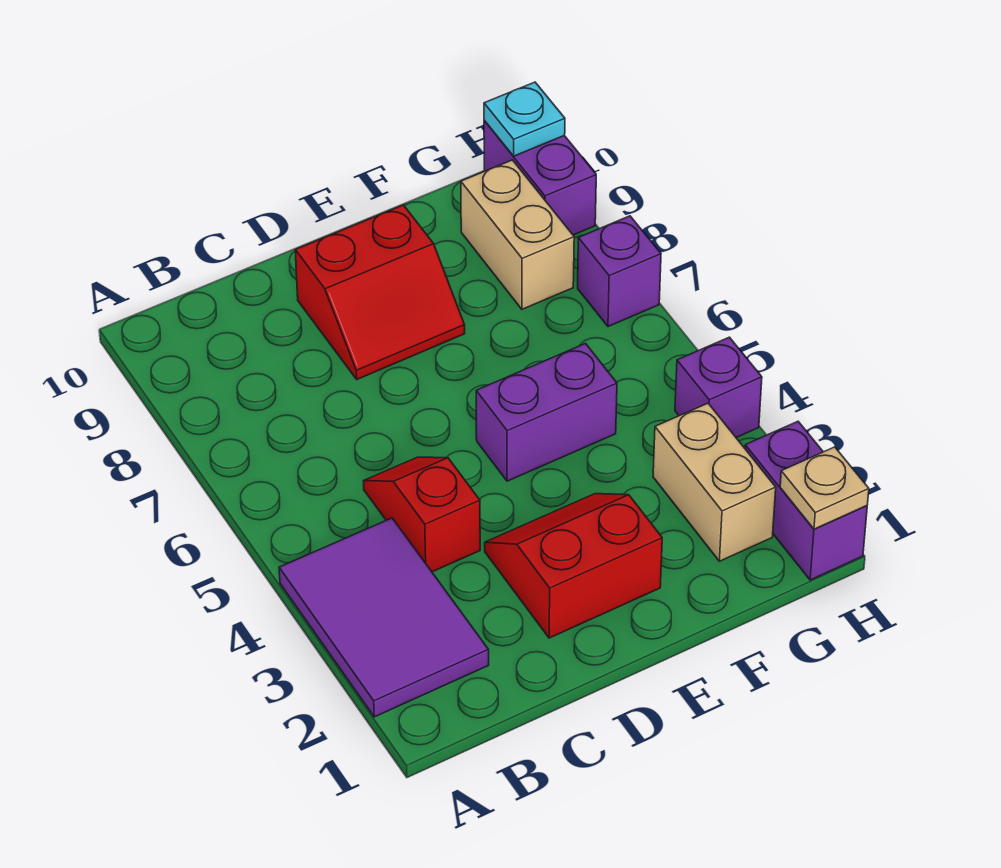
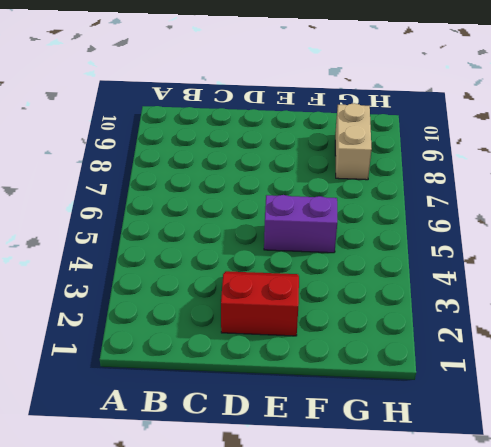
none -> purple tile A2:B4 level 1
none -> red slope C4:C5 level 1 top 4
none -> red slope D8:E9 level 1 top 9

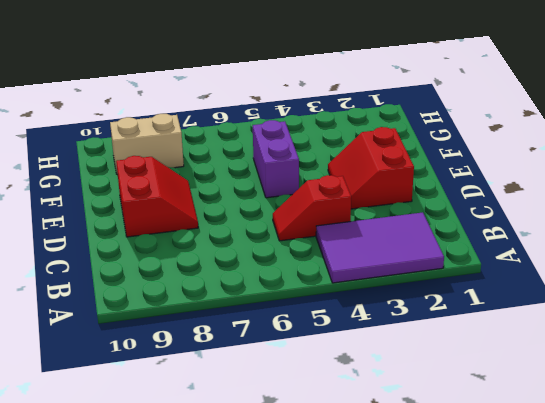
none -> tan brick G2:G3 level 1
none -> purple brick H1:H2 level 1
none -> purple brick H4 level 1

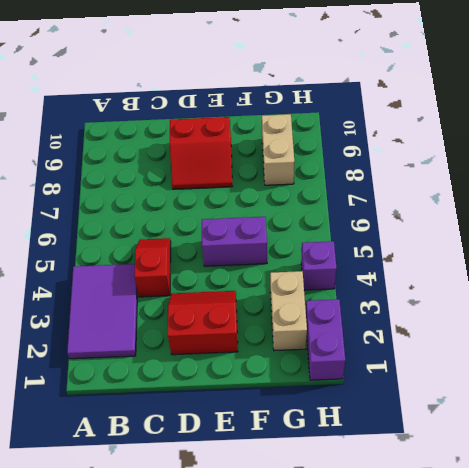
none -> purple brick H7 level 1
none -> purple brick H9:H10 level 1
none -> tan plate H1 level 2

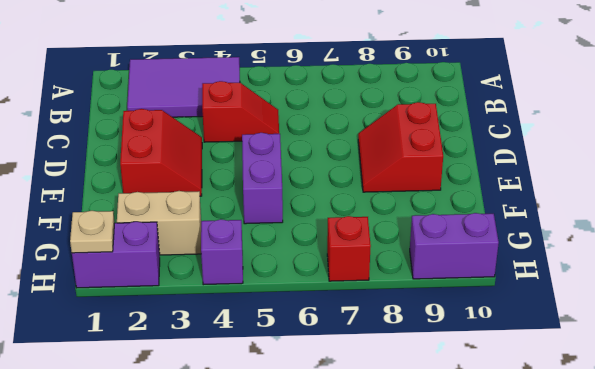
red brick H7 level 1 -> purple brick H7 level 1
none -> tan brick G8:G9 level 1
none -> cyan plate H10 level 2

